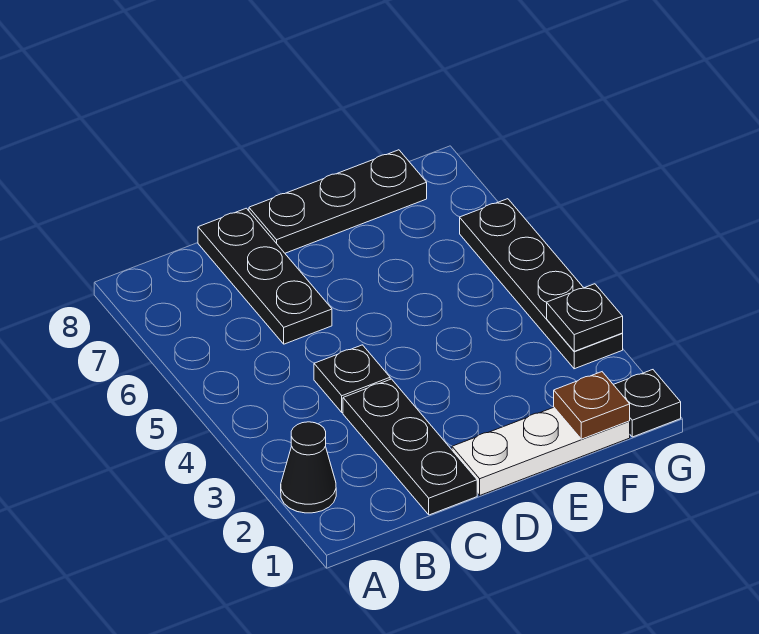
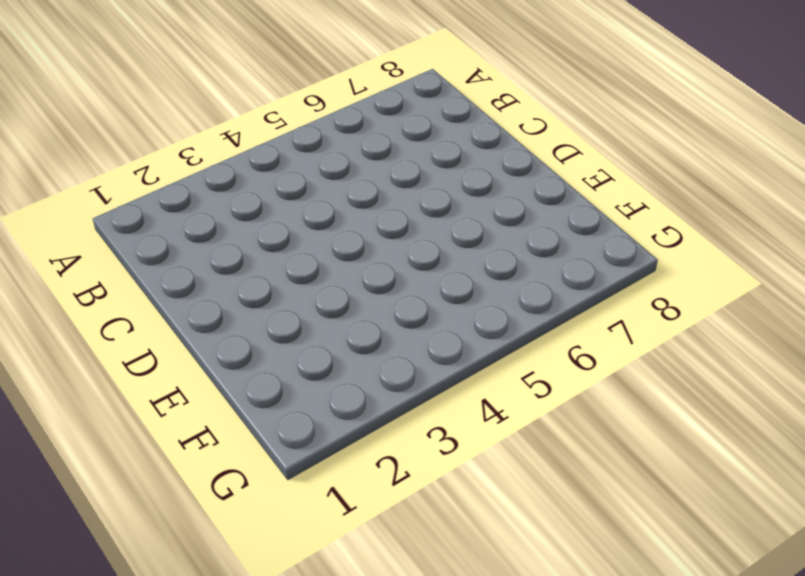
none -> black cone A2 level 1
none -> black plate C1:C3 level 1

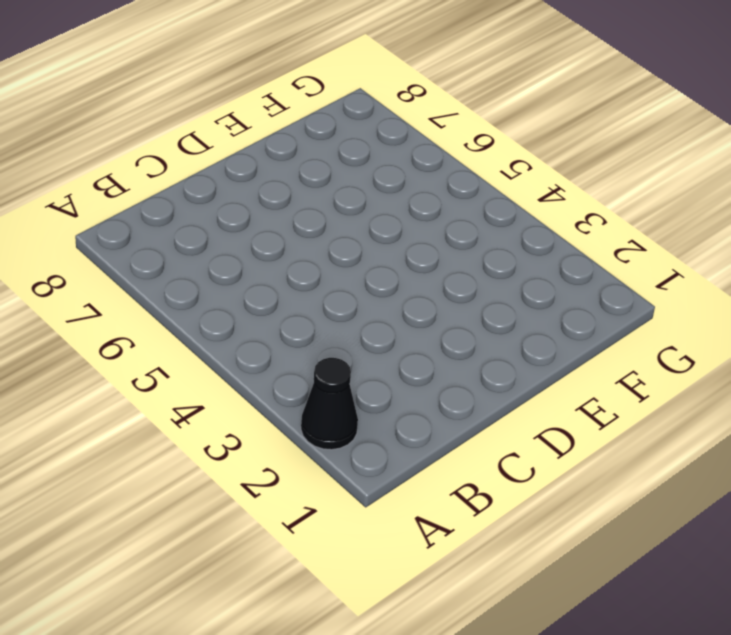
none -> black plate C1:C3 level 1
none -> black plate C4 level 1

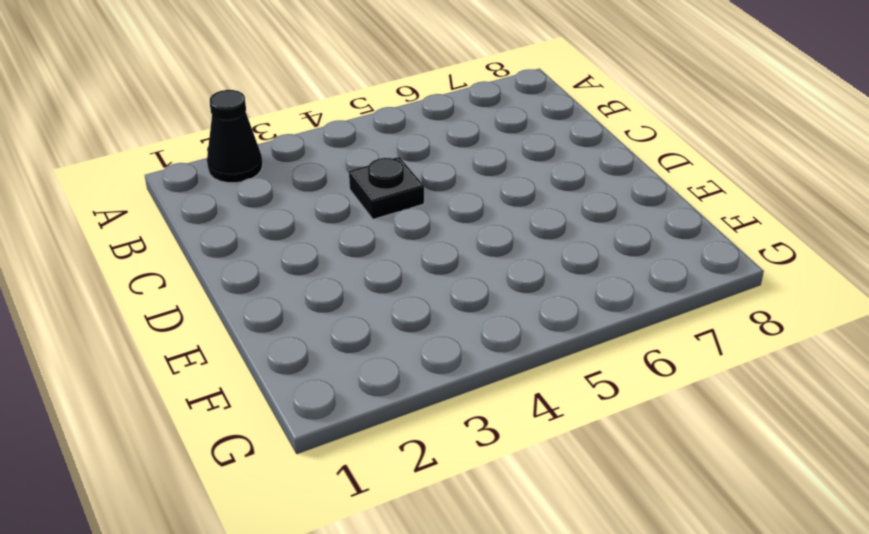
none -> black plate C1:C3 level 1
none -> black plate C6:C8 level 1

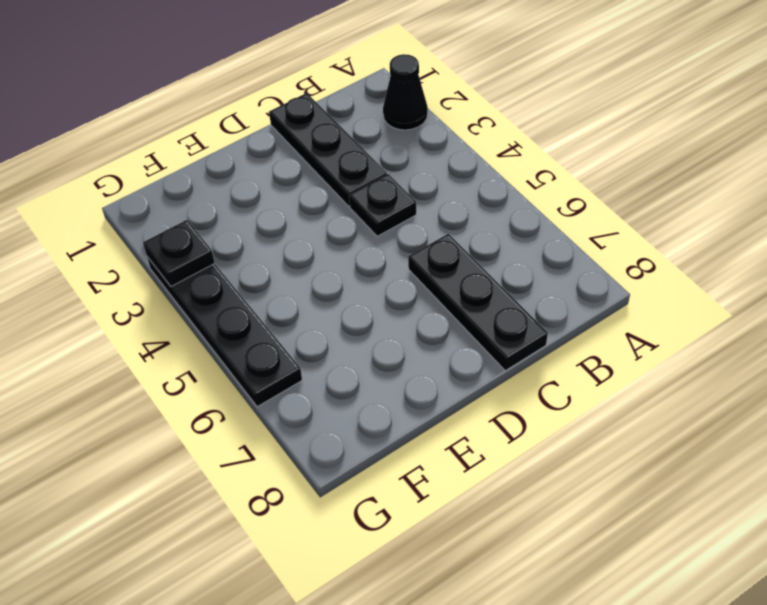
none -> white plate D1:F1 level 1
none -> black plate D8:F8 level 1

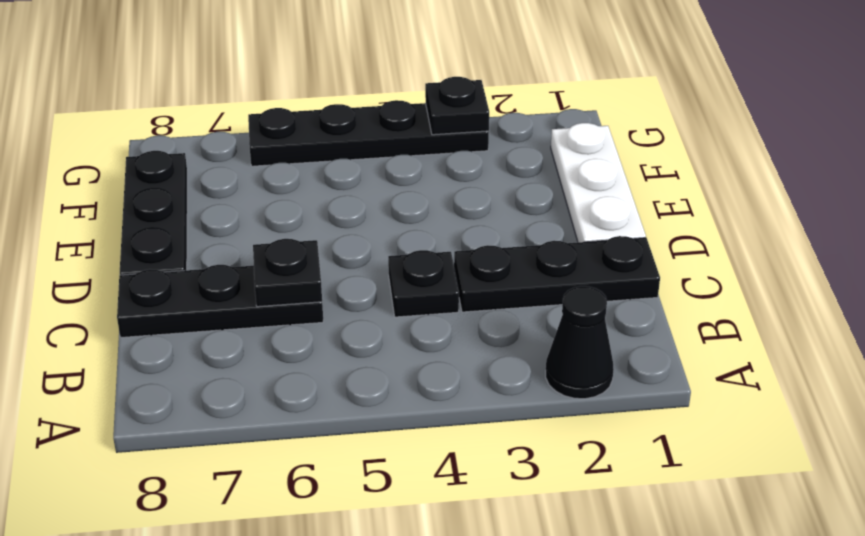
black plate C6 level 2 -> black plate G1 level 1
none -> brown plate F1 level 2

